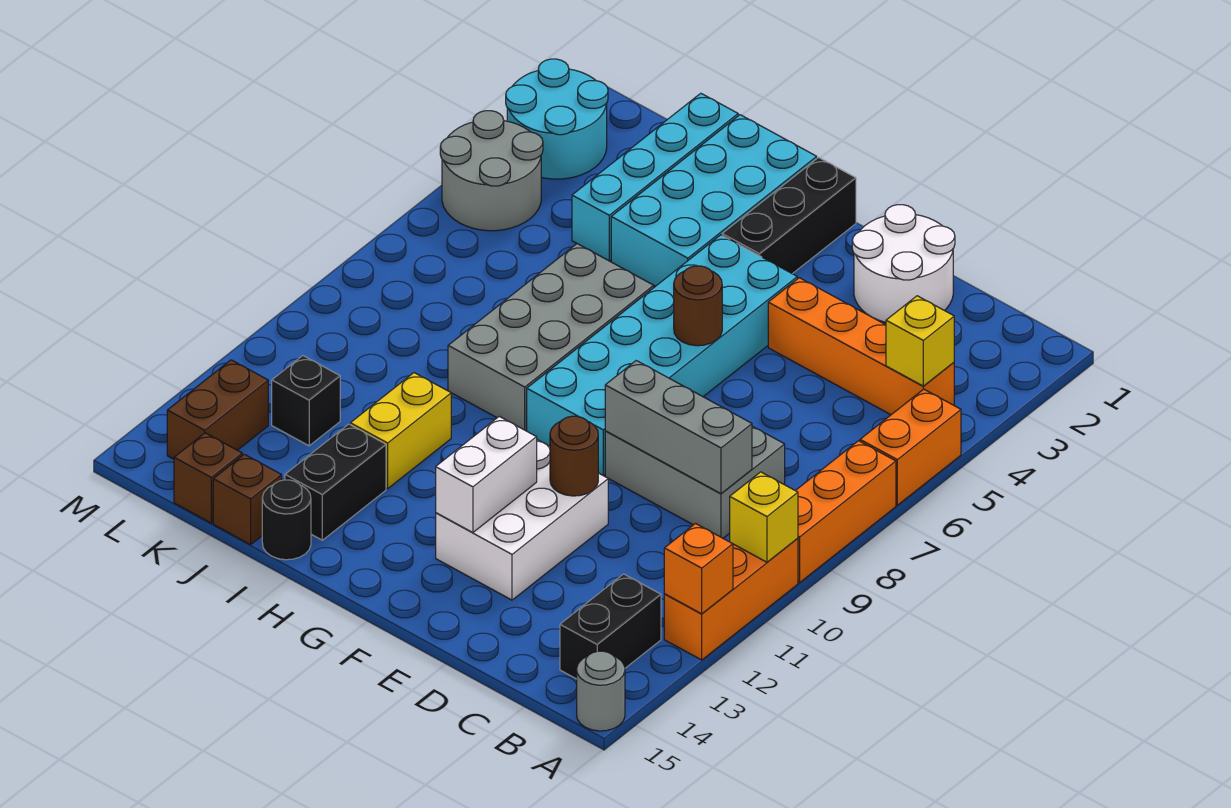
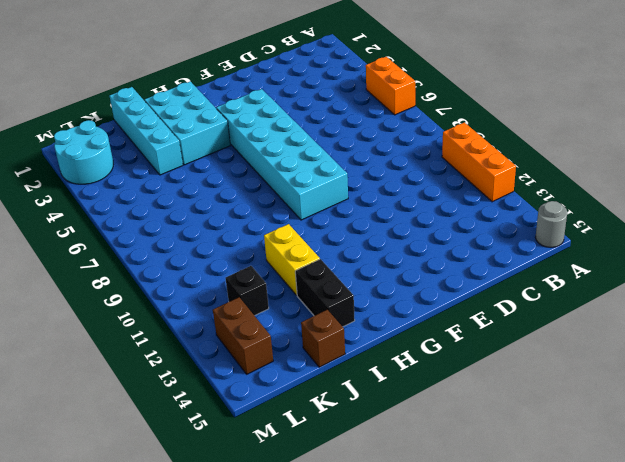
cyan brick H2:I4 level 1 -> cyan brick H1:I4 level 1
none -> orange brick A7:A9 level 1
none -> orange brick B4:E4 level 1
none -> black brick B13:B14 level 1
none -> grey brick C8:E9 level 1

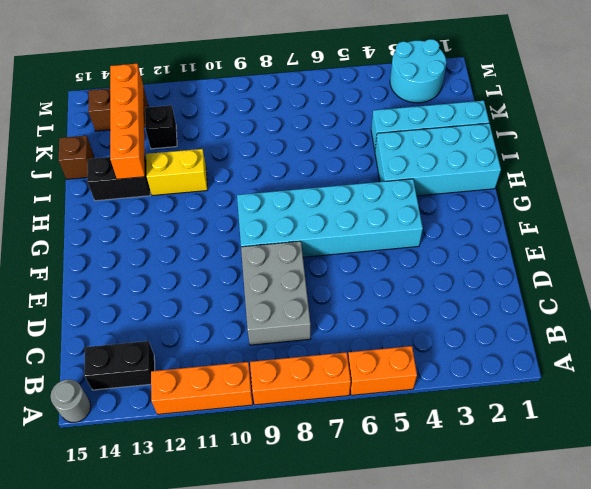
orange brick I13:L13 level 2 -> orange brick B4:E4 level 1
none -> white round brick D1:E2 level 1
none -> white brick E11:F13 level 1
none -> black brick G1:G3 level 1
none -> grey brick H6:I9 level 1

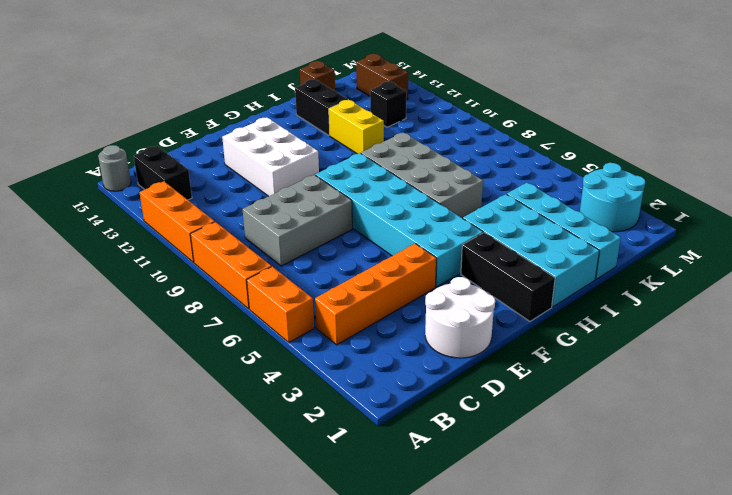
none -> black round brick I15 level 1
none -> brown brick K15 level 1
none -> grey round brick L4:M5 level 1
none -> yellow brick A10 level 2

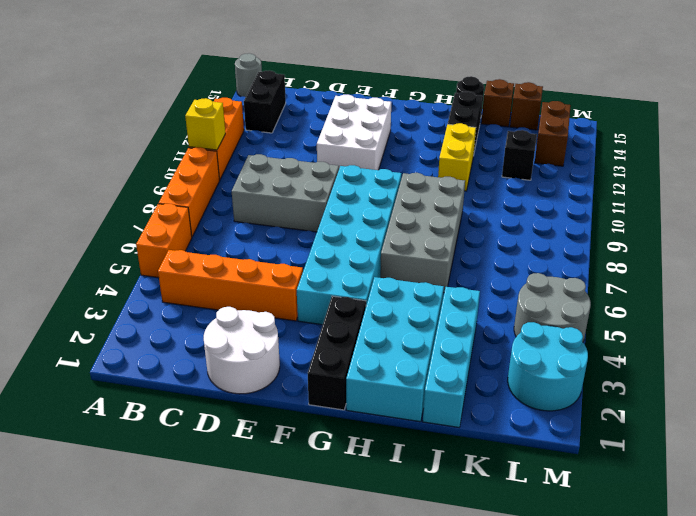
none -> orange brick A12 level 2
none -> yellow brick B4 level 2
none -> grey brick C9:E9 level 2
none -> brown round brick E11 level 2

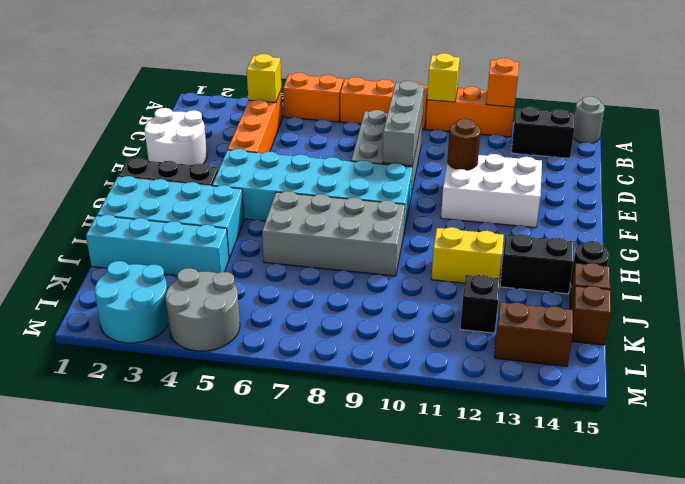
none -> brown round brick F6 level 2
none -> white brick F12:F13 level 2

